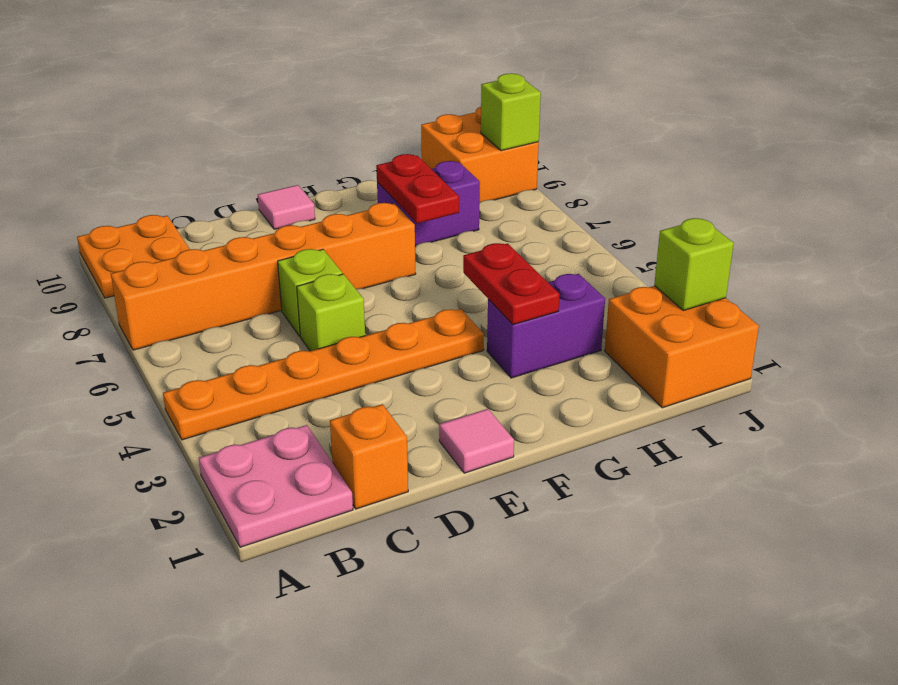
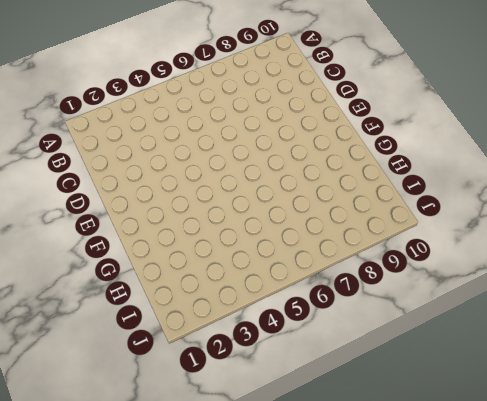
none -> pink plate A1:B2 level 1
none -> orange plate A4:F4 level 1
none -> orange brick A7:F7 level 1

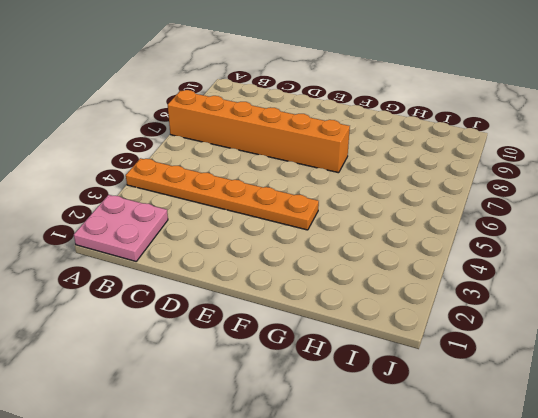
none -> orange plate A9:B10 level 1
none -> orange brick C1 level 1
none -> lime brick D5 level 1

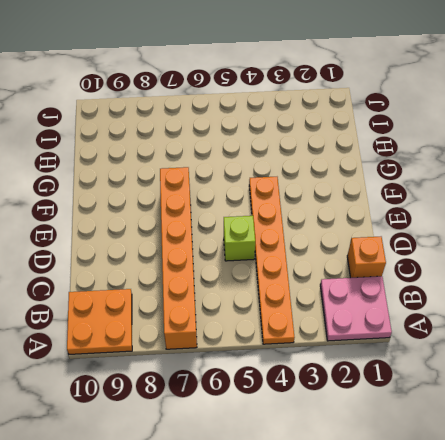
none -> lime brick D6 level 1
none -> pink tile E1 level 1
none -> pink tile E10 level 1

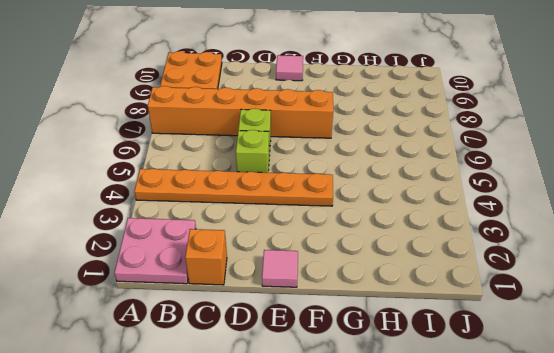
none -> purple brick G3:H3 level 1
none -> purple brick G8:H8 level 1
none -> orange brick I1:J2 level 1

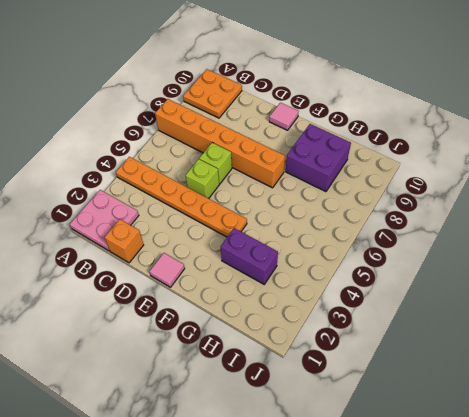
purple brick G8:H9 level 1 -> purple brick G8:H8 level 1
none -> orange brick I1:J2 level 1
none -> orange brick I9:J10 level 1
none -> red plate G3:G4 level 2

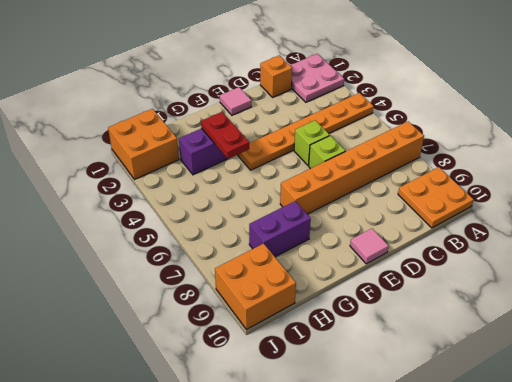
none -> red plate G7:G8 level 2
none -> lime brick J2 level 2
none -> lime brick J9 level 2

